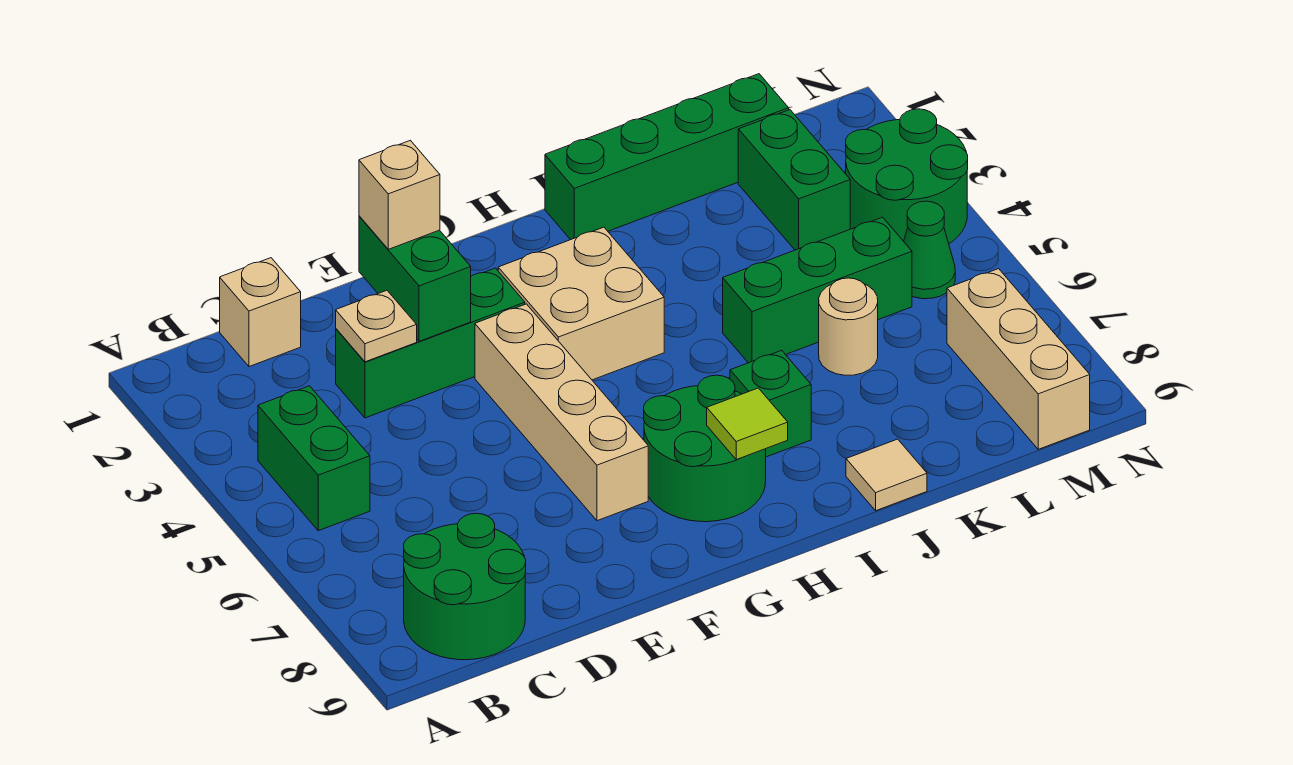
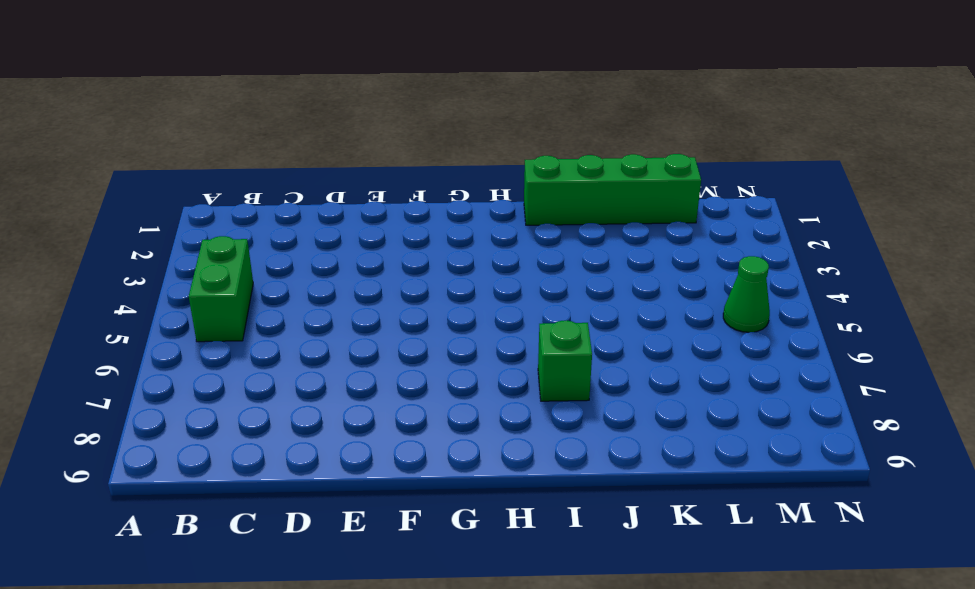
none -> green round brick B8:C9 level 1
none -> tan brick C1 level 1
none -> green brick D3:F3 level 1

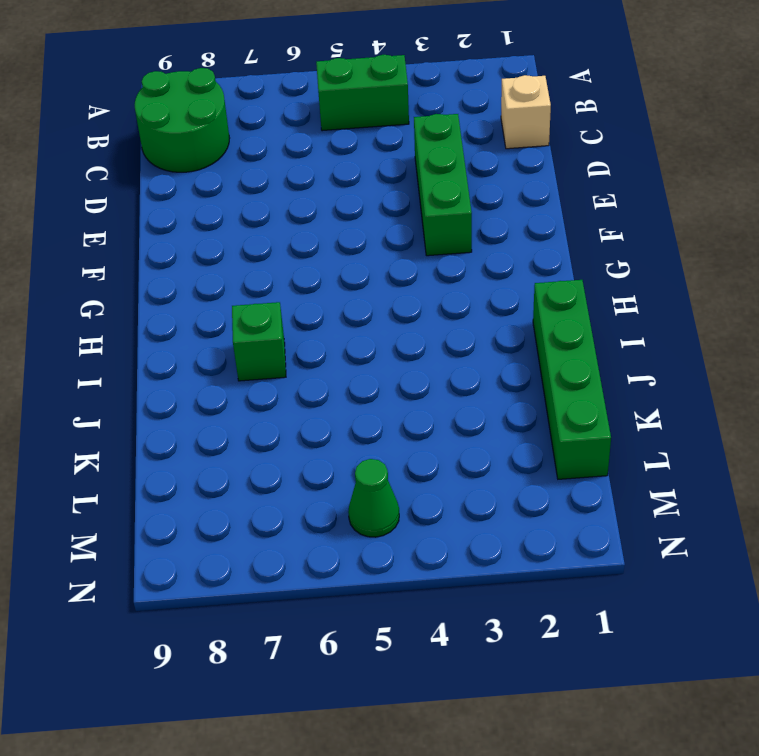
none -> tan brick F4:F7 level 1
none -> tan brick G3:H4 level 1
none -> green round brick G7:H8 level 1

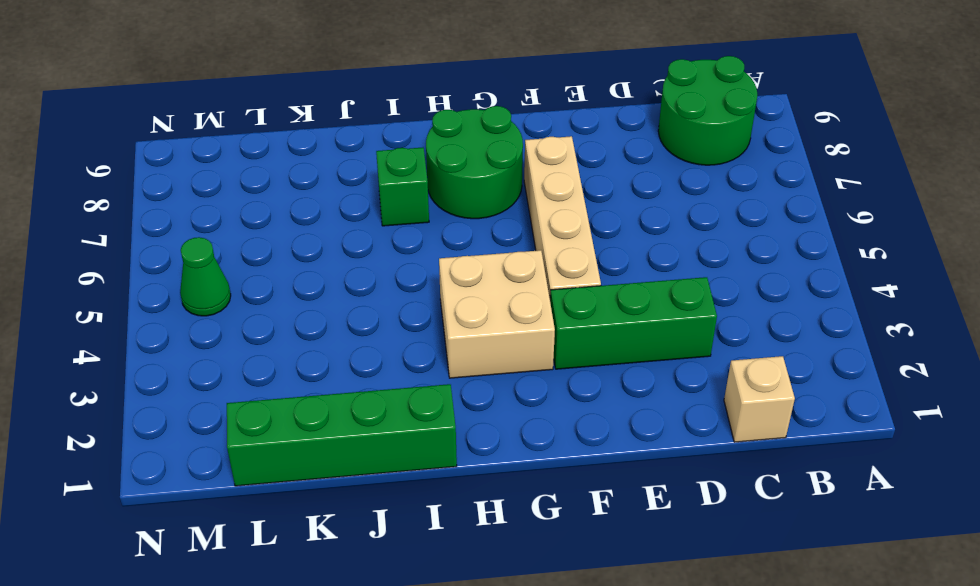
none -> green brick B4:B5 level 1
none -> green brick J5:L5 level 1
none -> tan tile J9 level 1

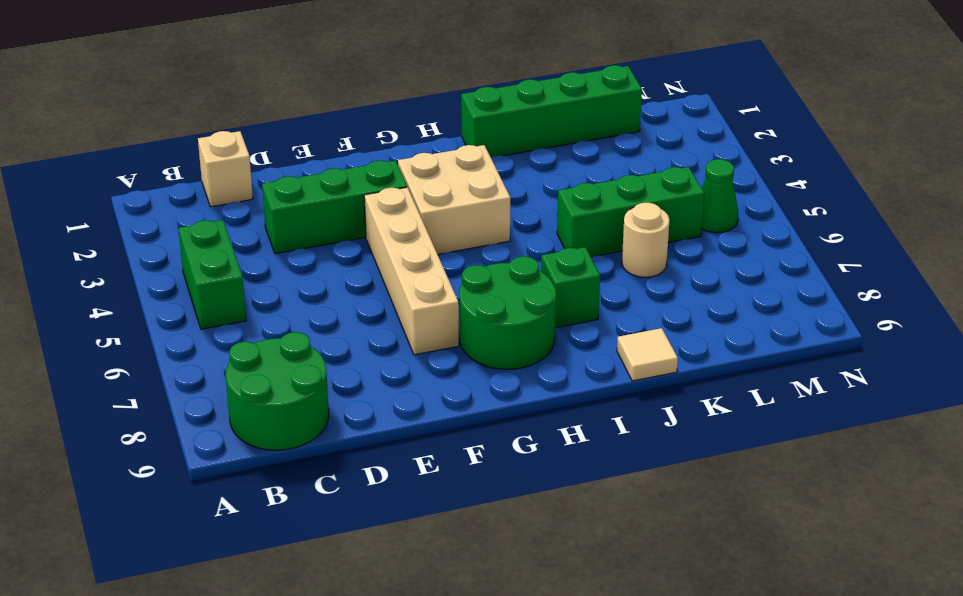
none -> green brick L2:L3 level 1
none -> green round brick M3:N4 level 1
none -> tan brick M7:M9 level 1

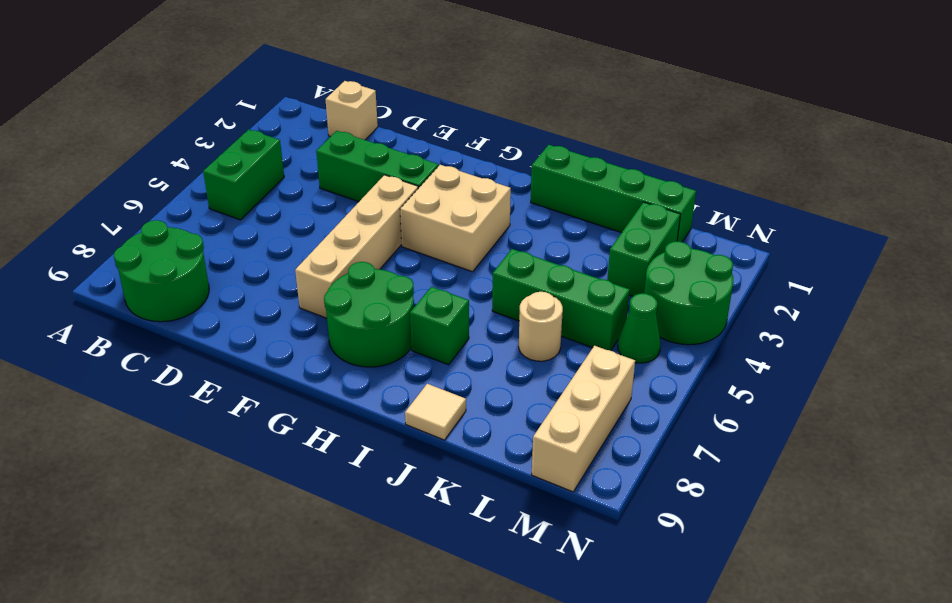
none -> tan plate D3 level 2
none -> green brick E2:E3 level 2
none -> lime tile H8 level 2

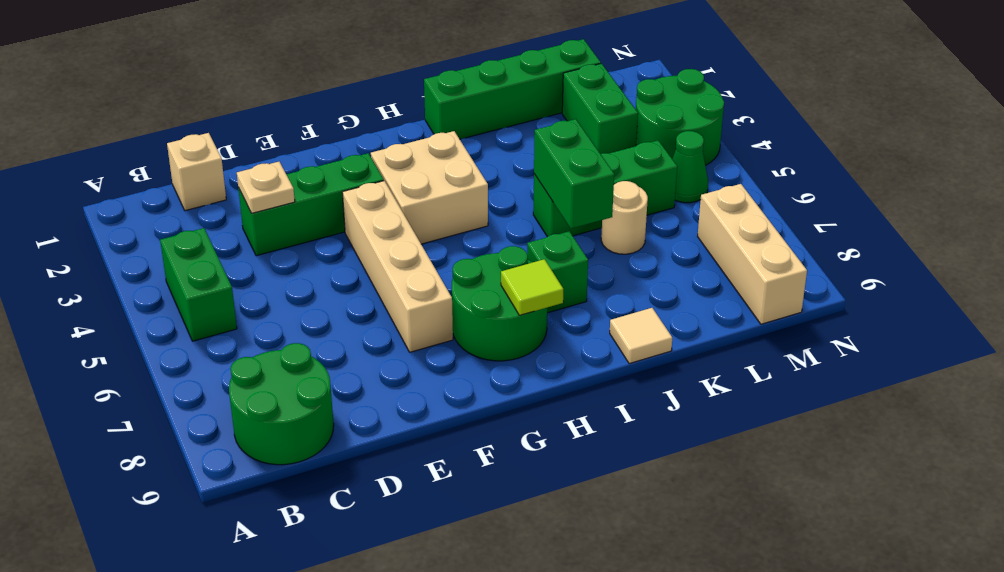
green brick J5:J6 level 2 -> green brick E2:E3 level 2
none -> tan brick E2 level 3

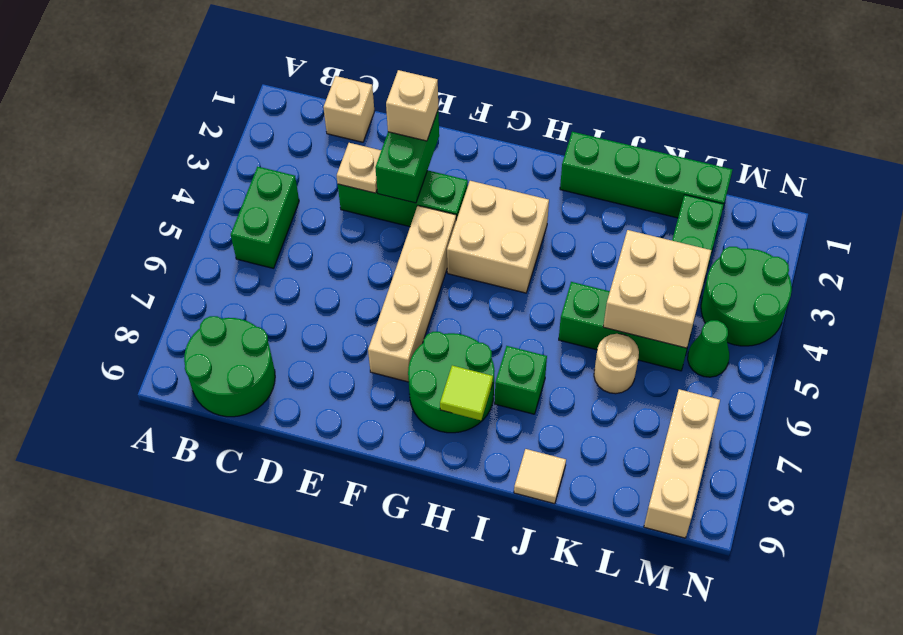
tan brick K4:L5 level 2 -> none

